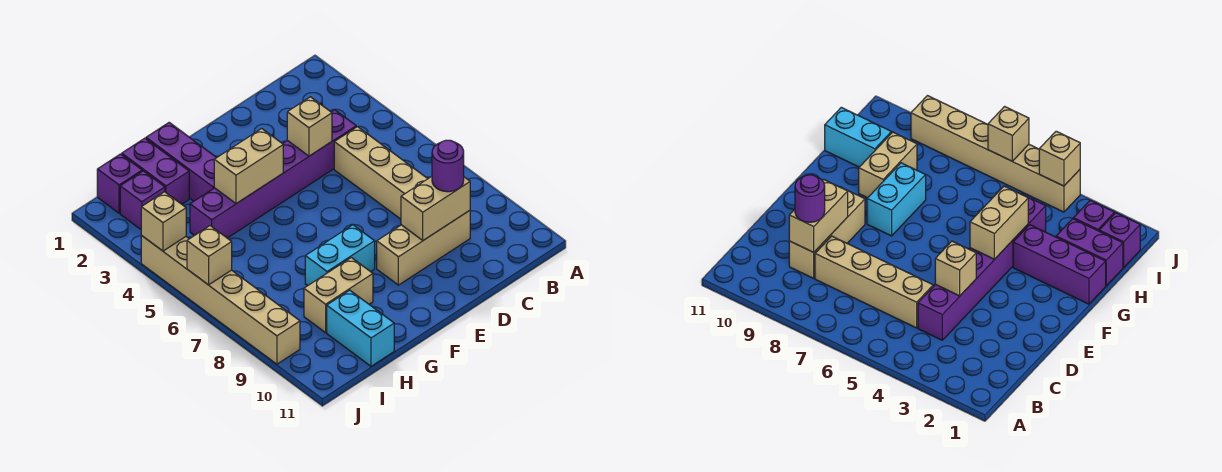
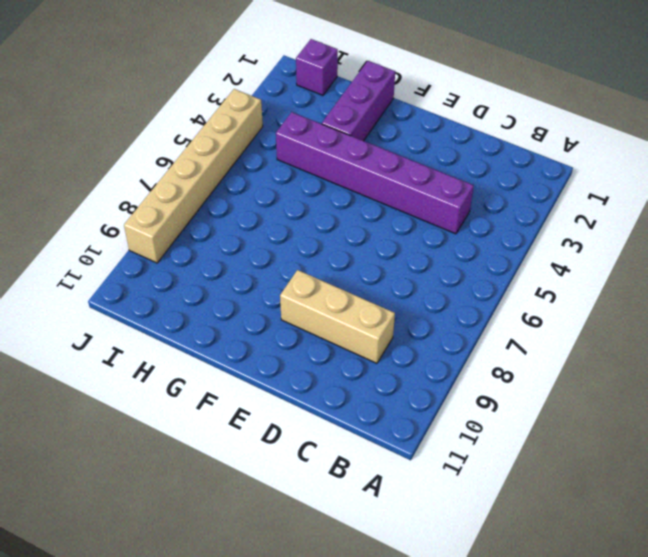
none -> tan brick C5:C8 level 1
none -> cyan brick F8:G8 level 1
none -> tan brick G9:H9 level 1

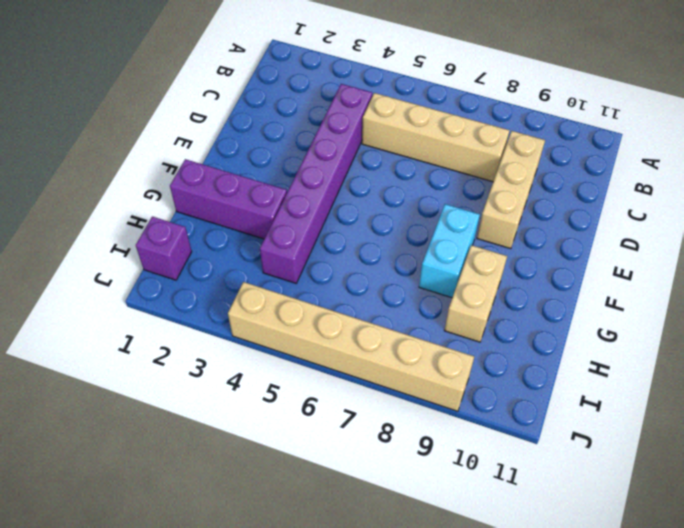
none -> purple brick H1:H2 level 1
none -> cyan brick H10:H11 level 1
none -> purple brick I2 level 1

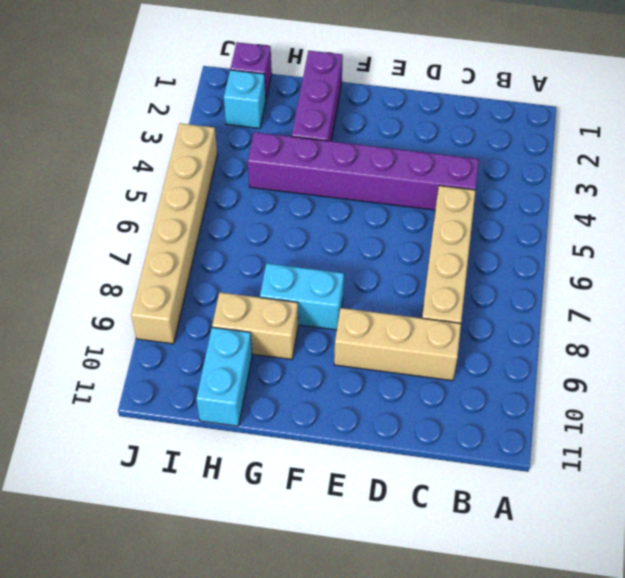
cyan brick I2 level 1 -> purple brick I2 level 1
none -> purple brick H1:H2 level 1
none -> tan brick C9:D9 level 2
none -> tan brick D4 level 2

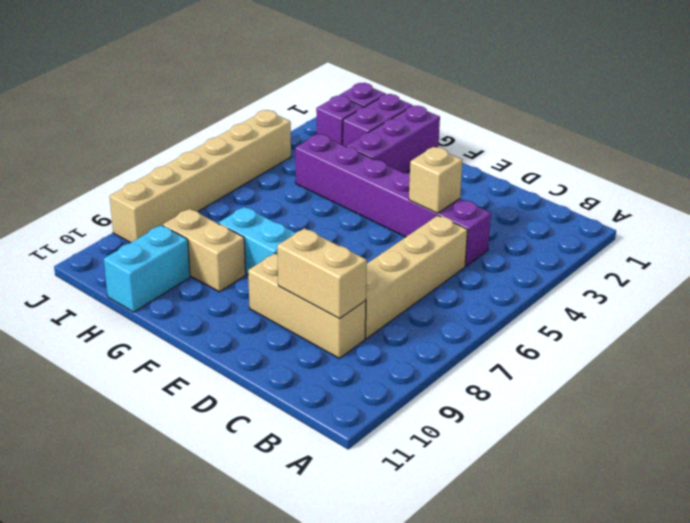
none -> tan brick F4:G4 level 2
none -> tan brick J4 level 2
none -> tan brick J6 level 2

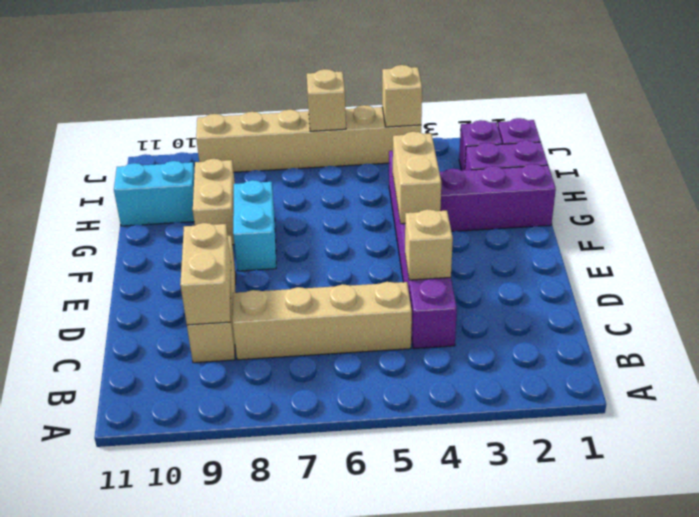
none -> purple round brick C9 level 3

